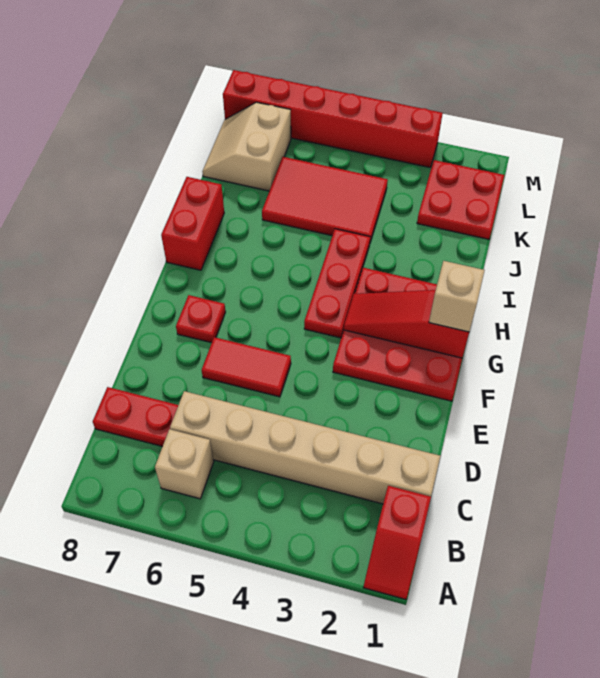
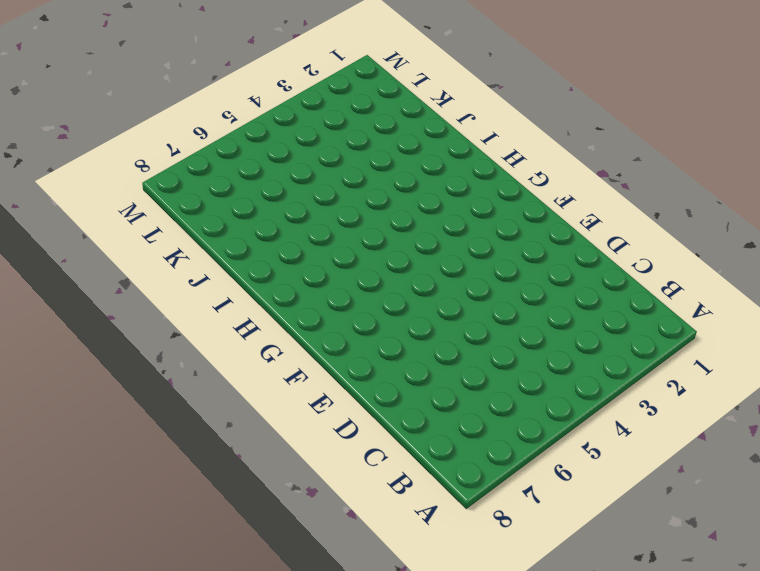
none -> red slope A1:B1 level 1 top B
none -> tan brick B6 level 1
none -> tan brick C1:C6 level 1

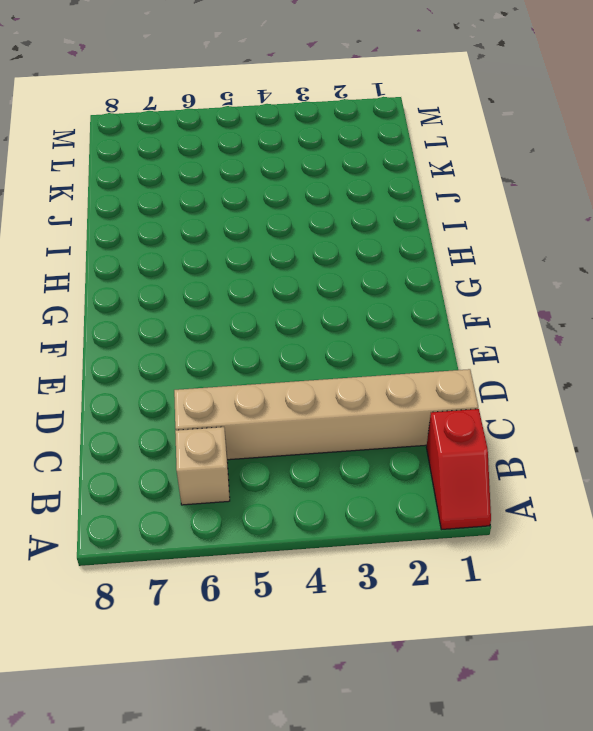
none -> red plate C7:C8 level 1
none -> red tile E5:E6 level 1
none -> red plate F1:H3 level 1

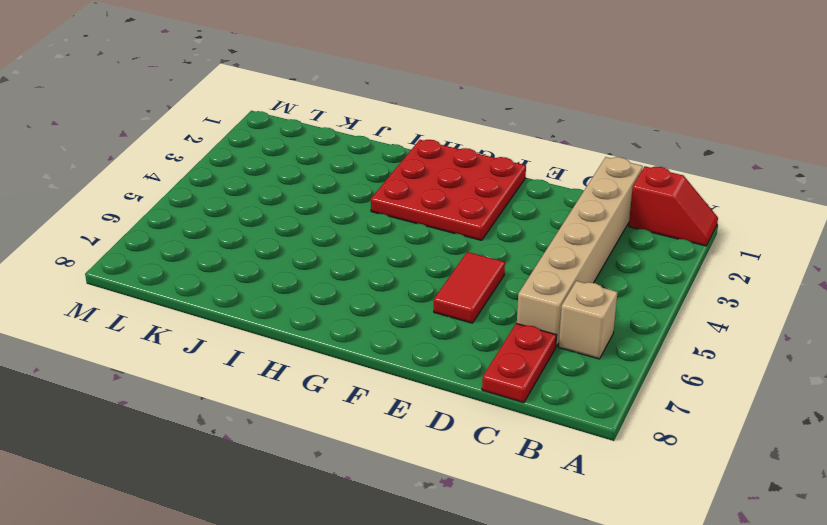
none -> red plate F7 level 1
none -> red plate G4:I4 level 1
none -> red brick H8:I8 level 1

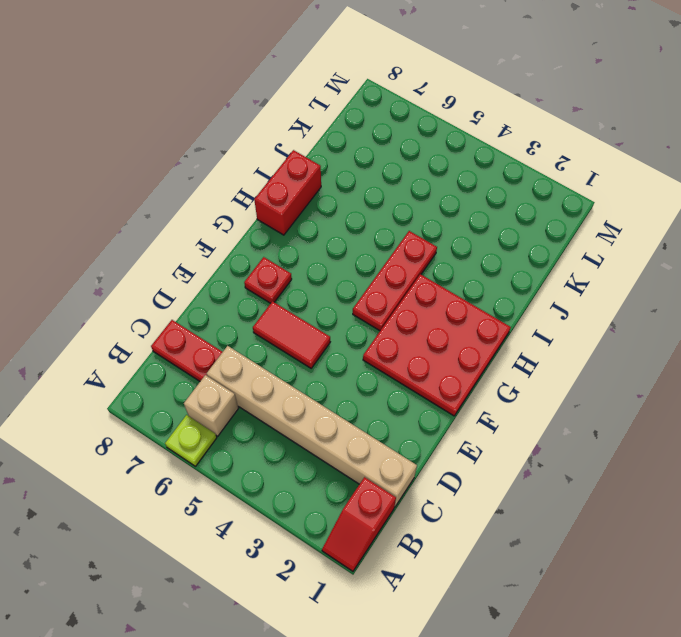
lime plate A6 level 1 -> none
none -> red tile J4:K6 level 1
none -> red plate K1:L2 level 1
none -> tan slope K7:L8 level 1 top 7

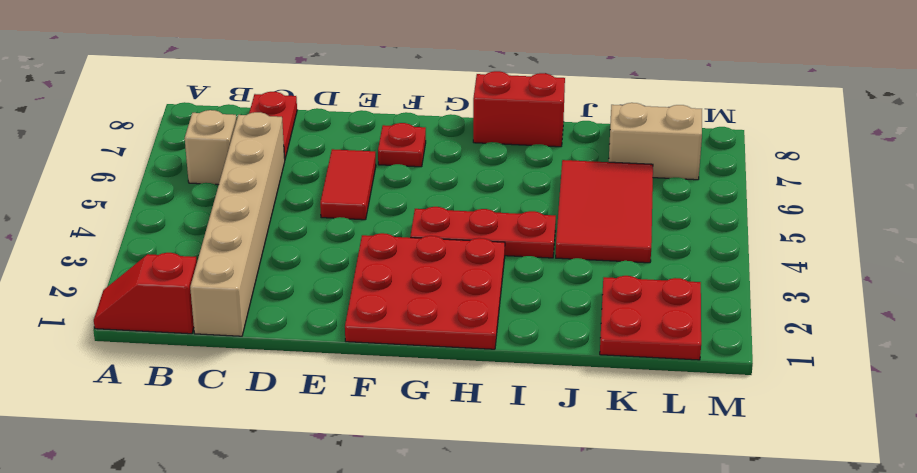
none -> red brick M3:M8 level 1
none -> red slope G1:G3 level 2 top 1
none -> tan brick G1 level 3

